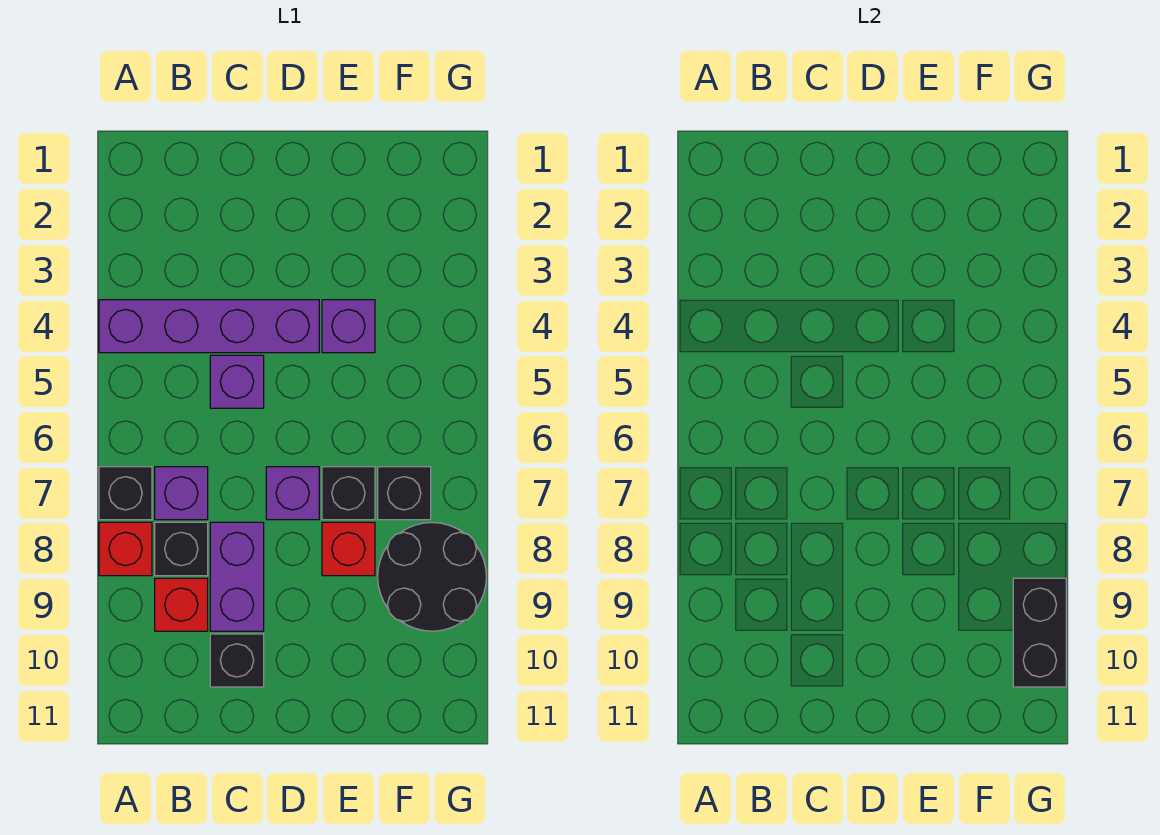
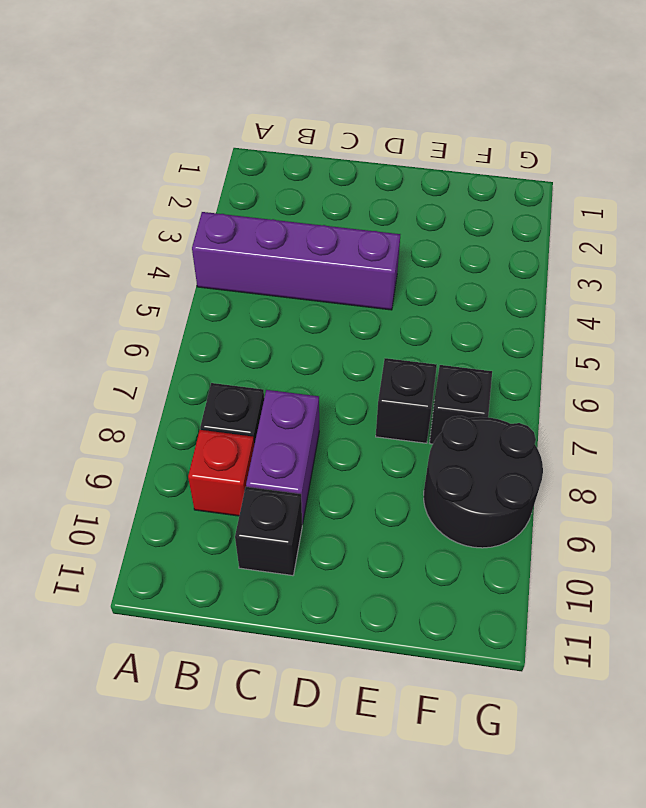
none -> black brick A7 level 1
none -> red brick A8 level 1
none -> purple brick B7 level 1

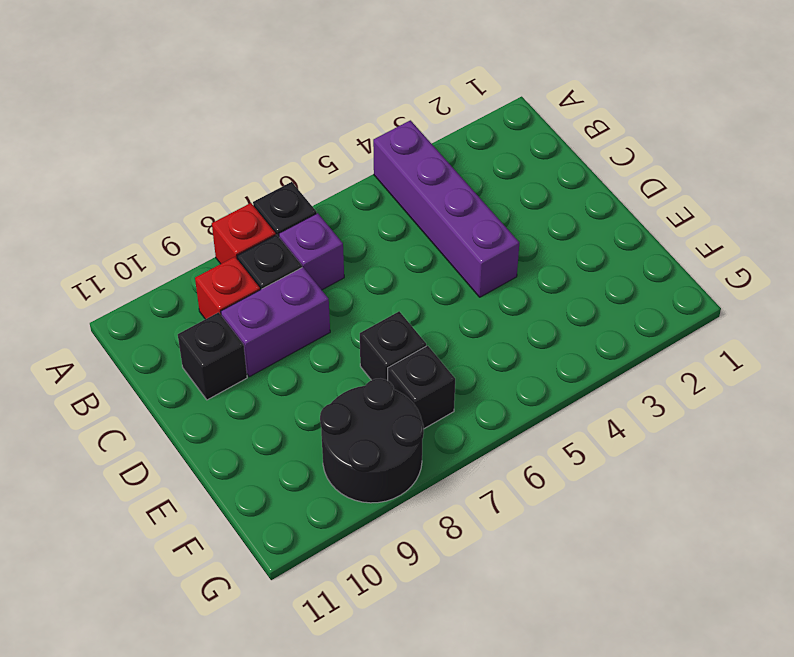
none -> purple brick C5 level 1
none -> purple brick D7 level 1
none -> purple brick E4 level 1

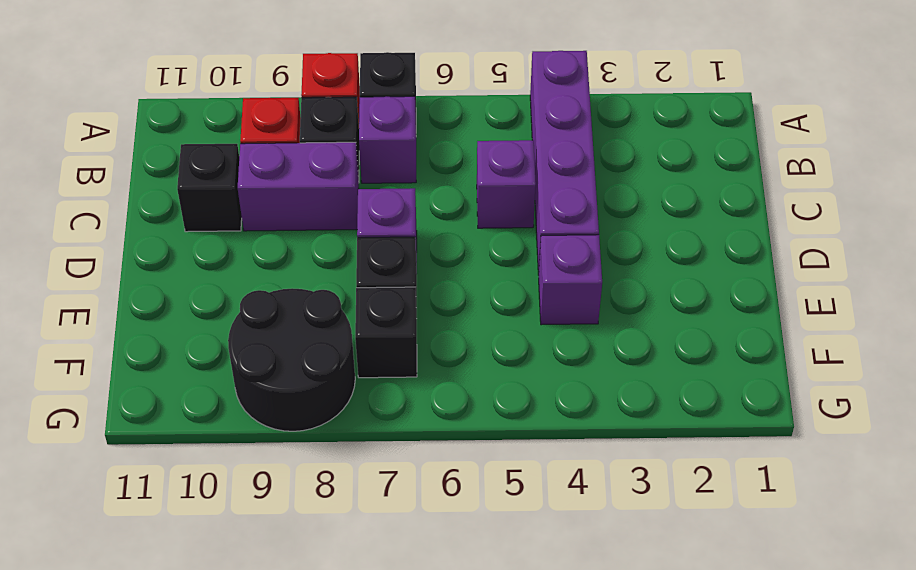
none -> red brick E8 level 1
none -> black brick G9:G10 level 2

